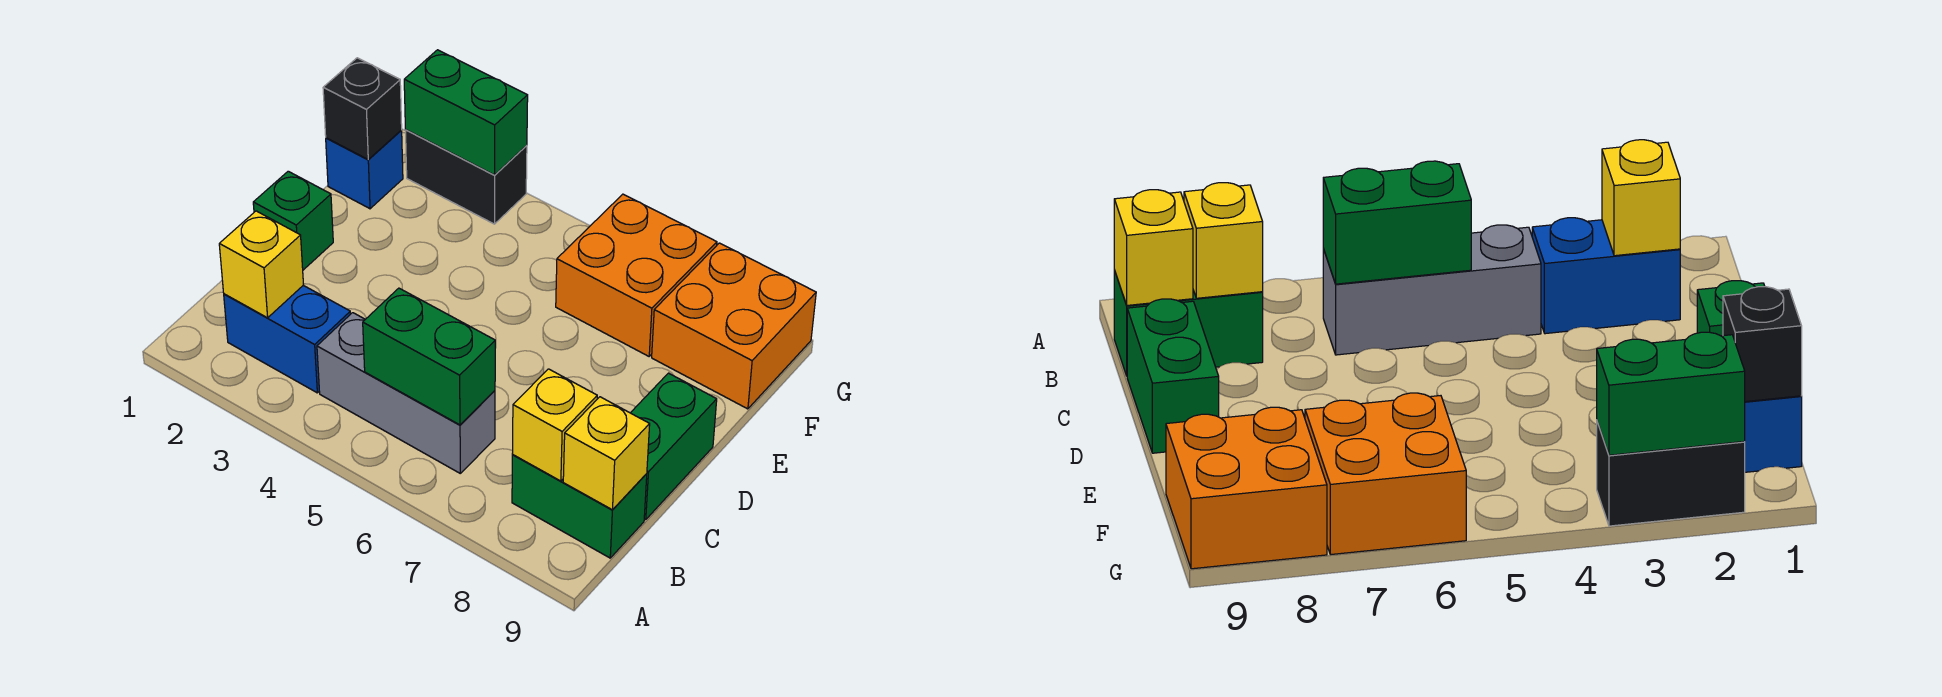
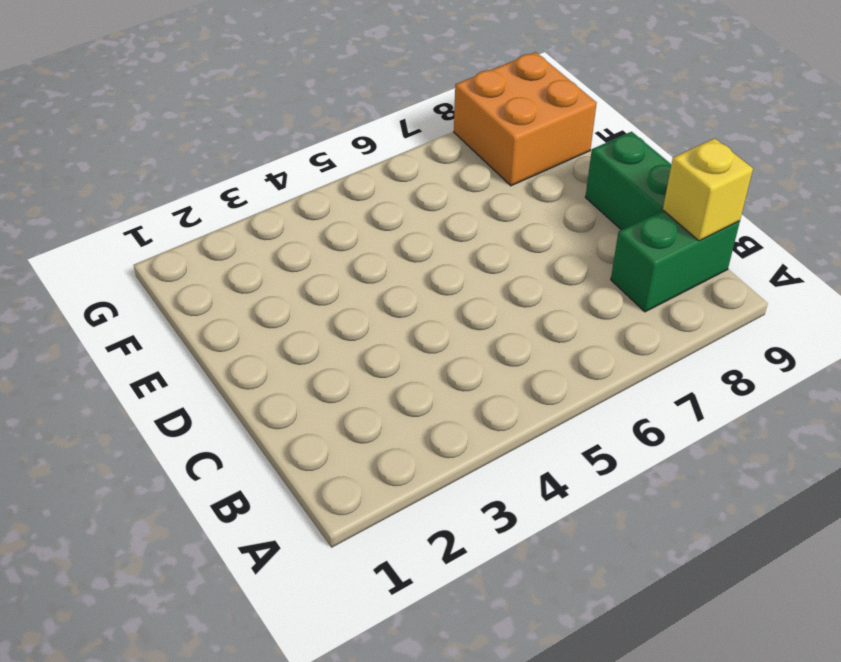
none -> blue brick B2:B3 level 1
none -> grey brick B4:B6 level 1
none -> green brick D1 level 1

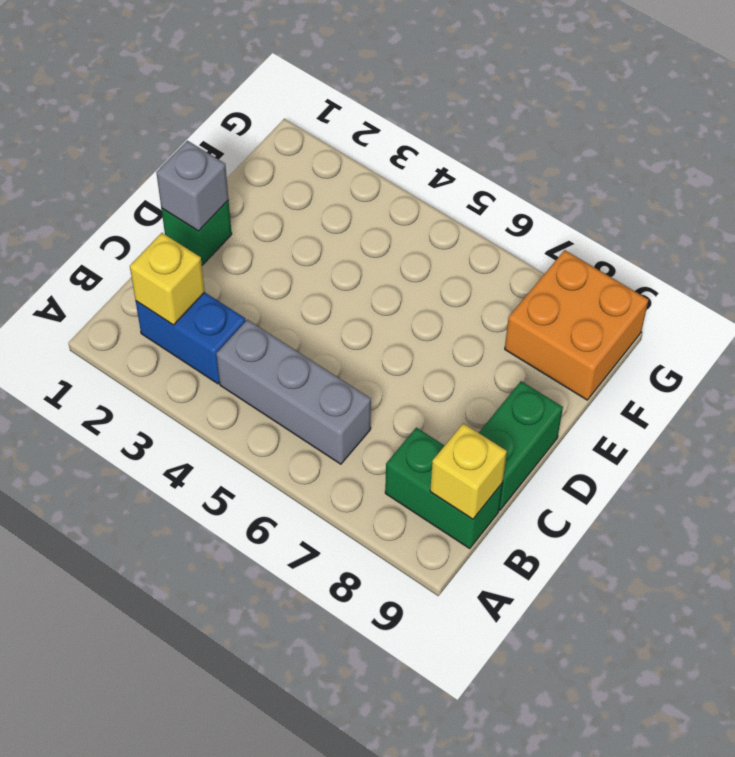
grey brick D1 level 2 -> none
none -> blue brick F1 level 1
none -> orange brick F6:G7 level 1
none -> black brick G2:G3 level 1

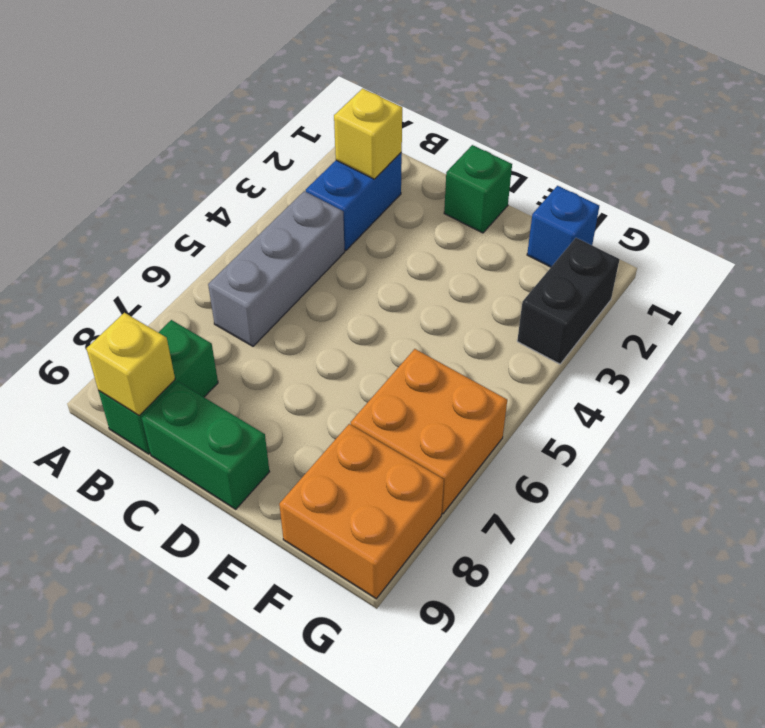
none -> green brick B5:B6 level 2
none -> yellow brick B8 level 2
none -> black brick F1 level 2

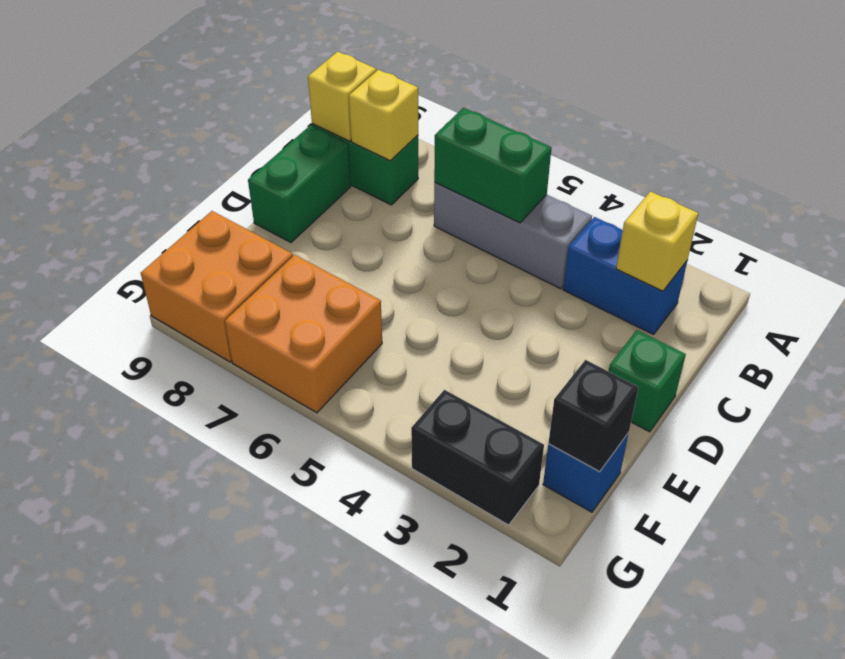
none -> green brick G2:G3 level 2

